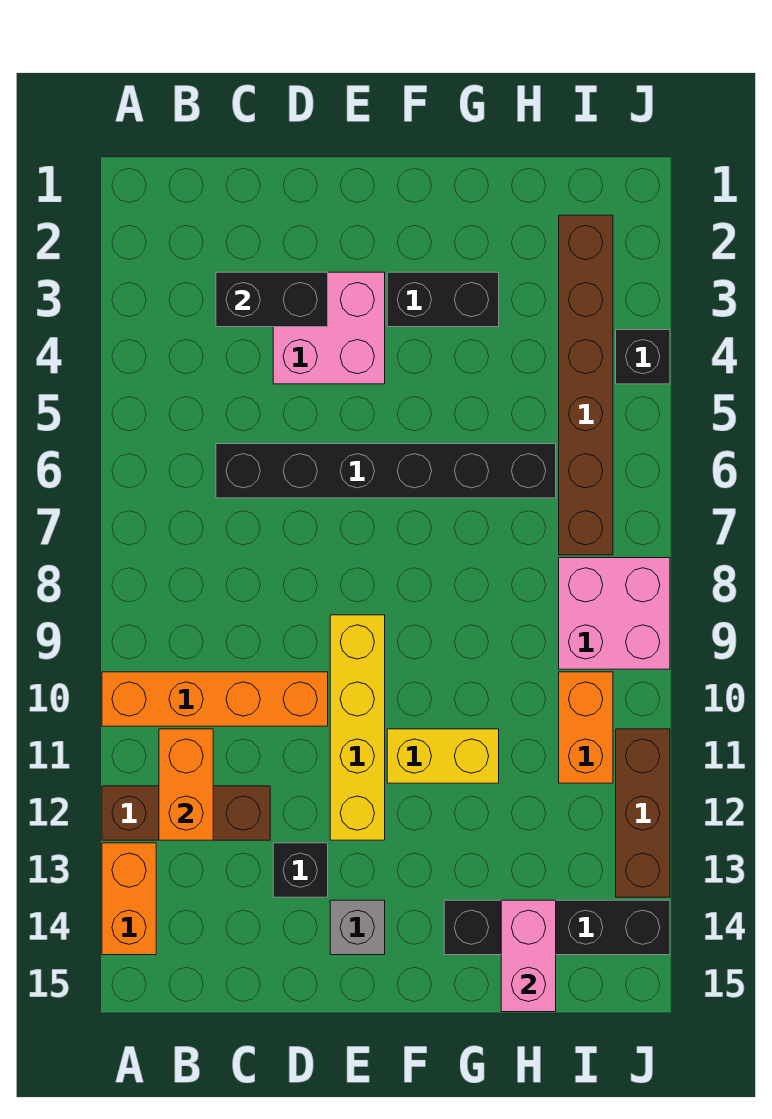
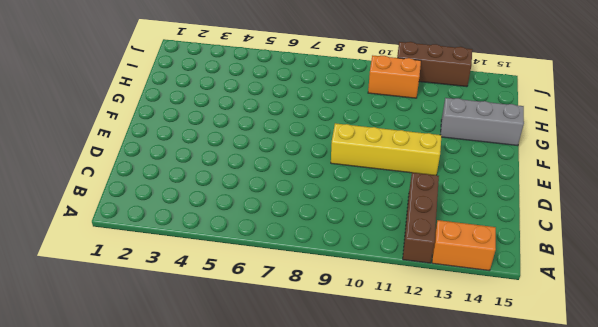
grey brick G13:G15 level 1 -> black brick G14:J14 level 1
none -> orange brick A10:D10 level 1
none -> black brick C6:H6 level 1
none -> pink brick D3:E4 level 1

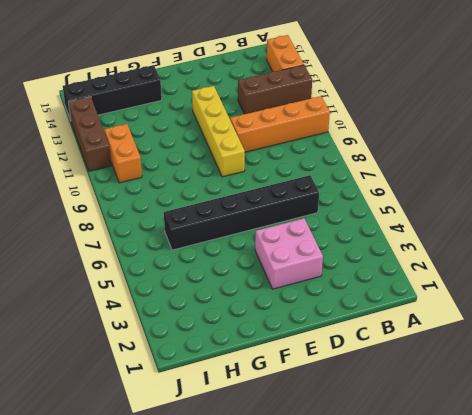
none -> black brick D13 level 1
none -> grey brick E14 level 1
none -> black brick F3:G3 level 1

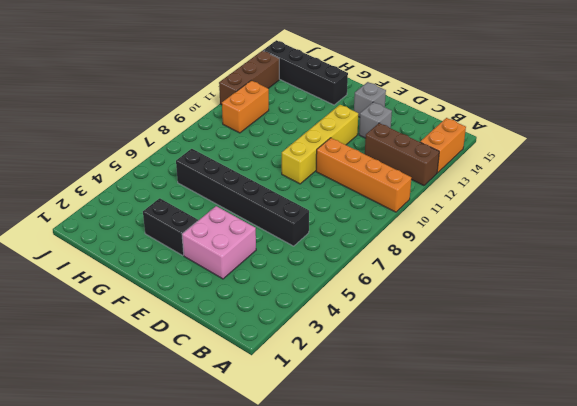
grey brick D13 level 1 -> black brick D13 level 1
none -> yellow brick F11:G11 level 1
none -> brown brick I2:I7 level 1
none -> pink brick I8:J9 level 1

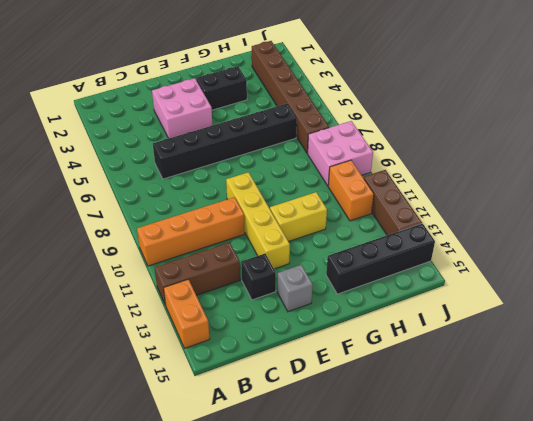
none -> black brick J4 level 1
none -> orange brick B11:B12 level 2
none -> black brick C3:D3 level 2

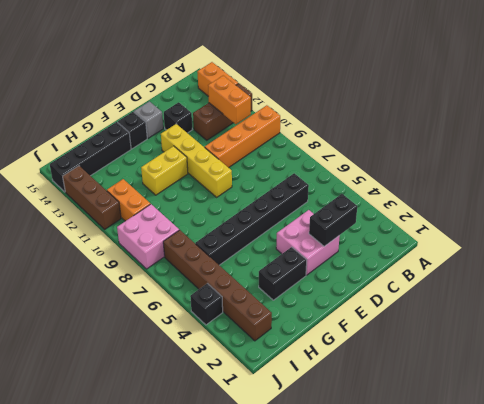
black brick F14 level 1 -> none
none -> pink brick H14:H15 level 2

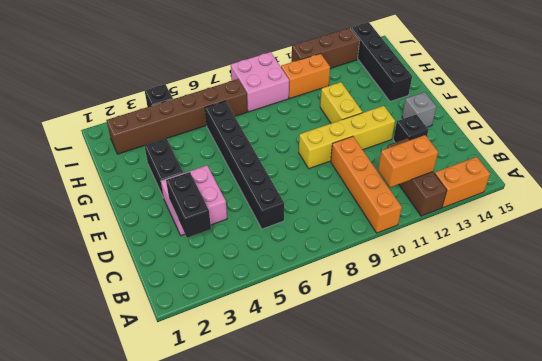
none -> pink brick H14:H15 level 2

